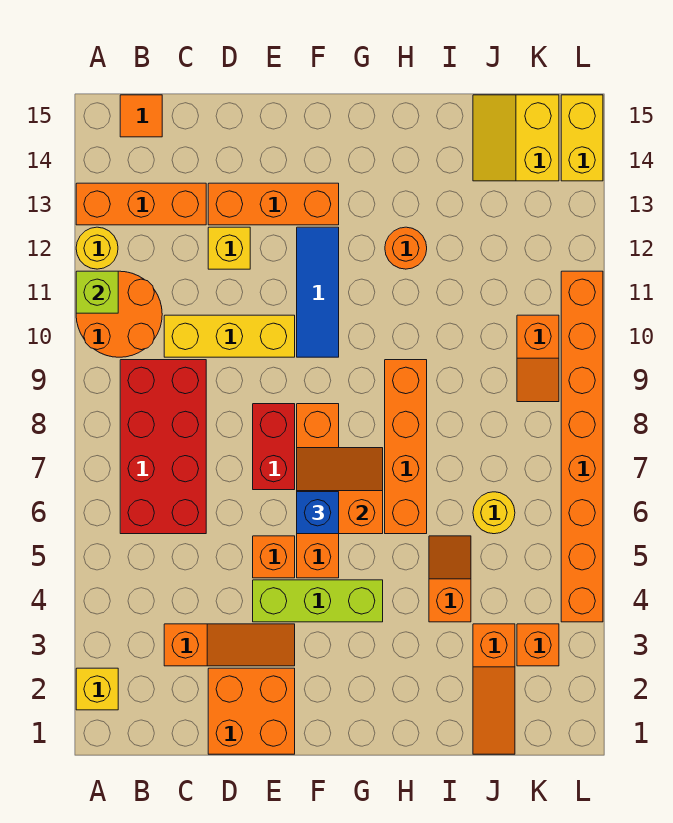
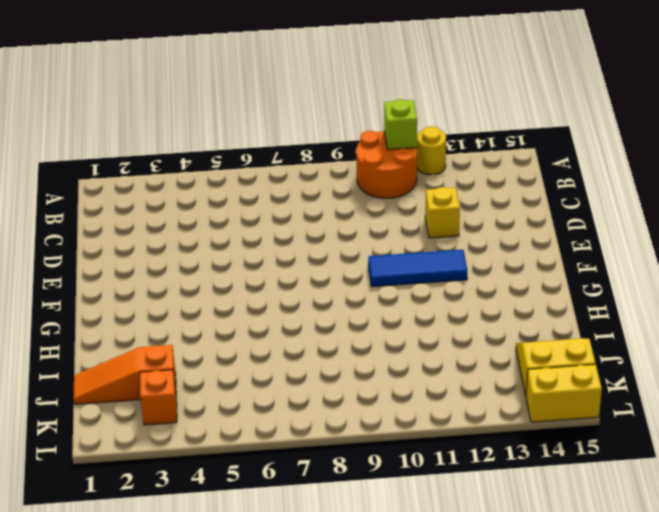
none -> yellow brick A2 level 1
none -> orange brick A13:C13 level 1
none -> red brick B6:C9 level 1

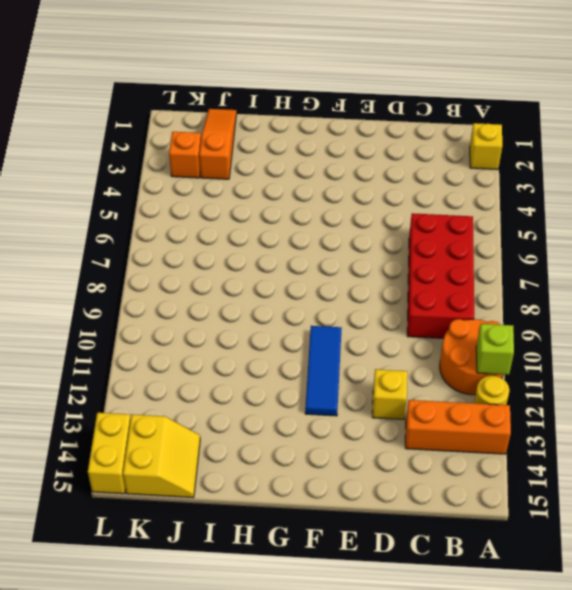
none -> orange tile B15 level 1
none -> orange slope C3:E3 level 1 top C
none -> yellow brick C10:E10 level 1

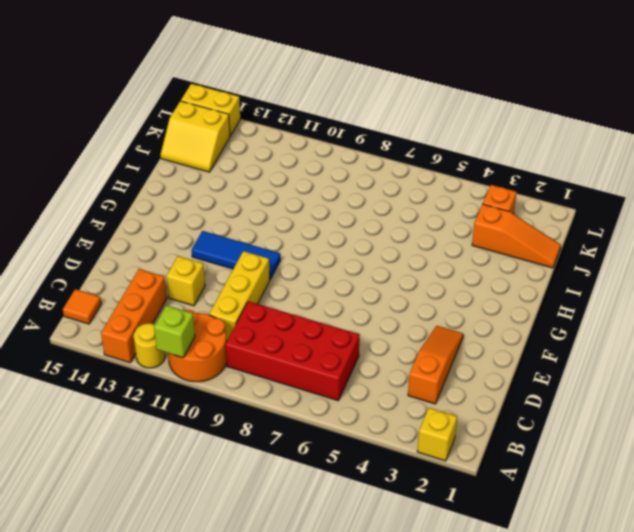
none -> orange brick D1:E2 level 1
none -> orange brick D13:F13 level 1
none -> lime brick E4:G4 level 1

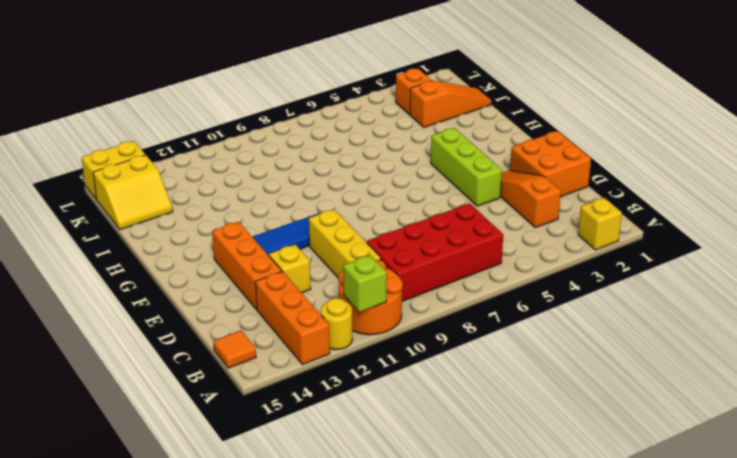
none -> orange brick E5 level 1
none -> red brick E7:E8 level 1
none -> orange brick F5:F8 level 1

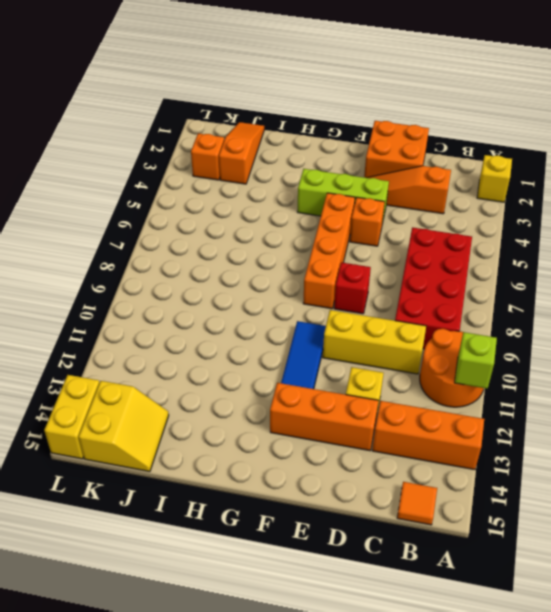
red brick E8 level 1 -> red brick E7:E8 level 1
none -> yellow round brick A12 level 1
none -> orange brick H6:H9 level 1
none -> orange round brick H12 level 1

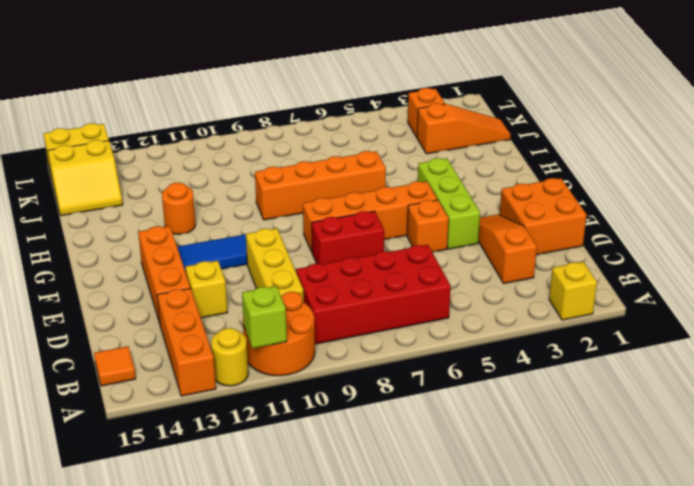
none -> orange slope I4:I5 level 1 top 4
none -> yellow round brick J6 level 1
none -> orange slope K9:K10 level 1 top 10

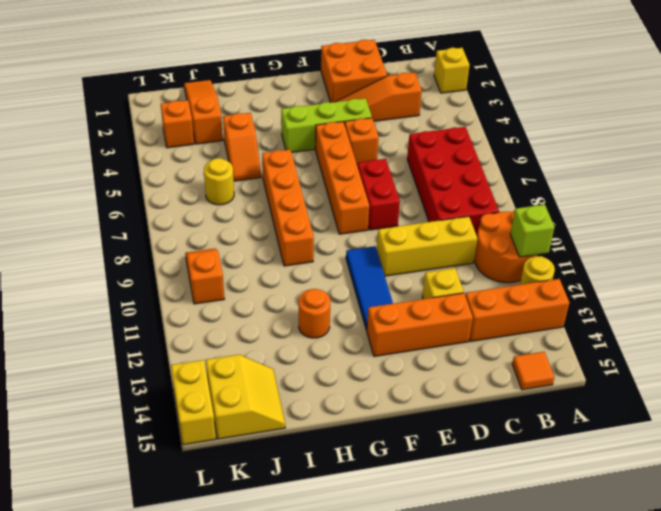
none -> orange brick L4:L11 level 1
none -> orange slope F6:G7 level 2 top 6
none -> blue brick F6 level 3

